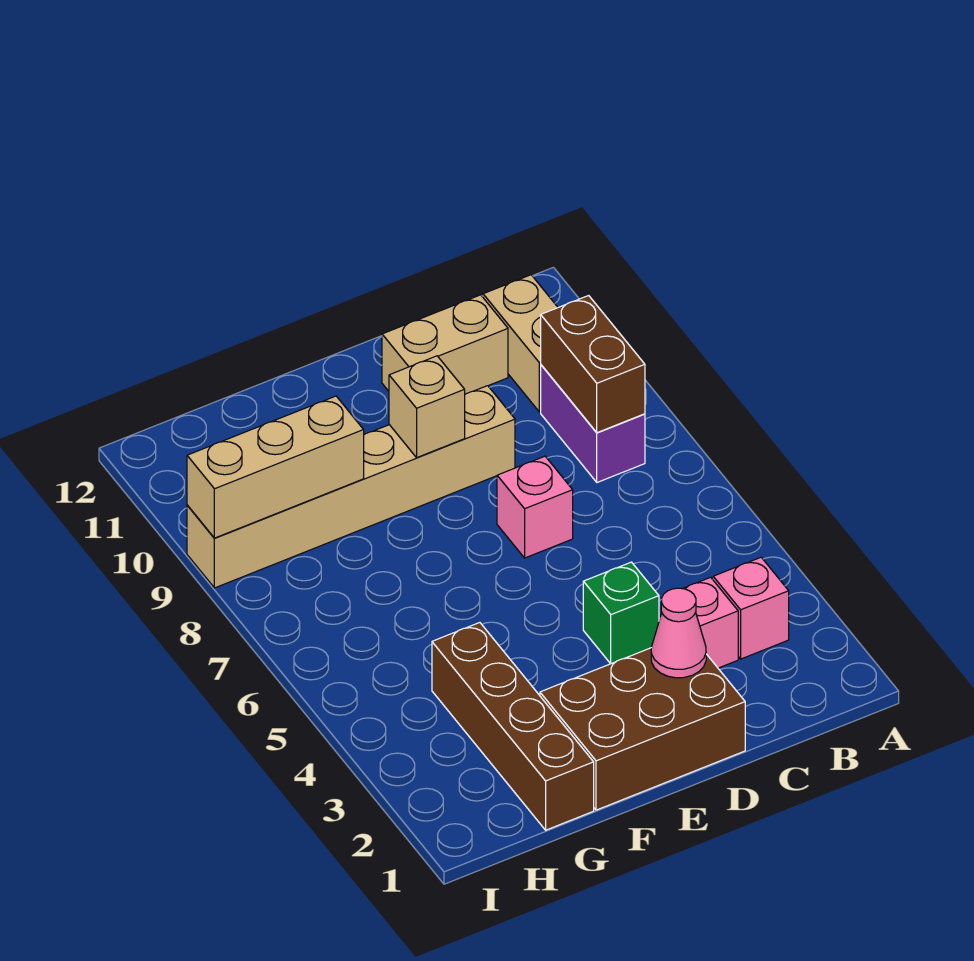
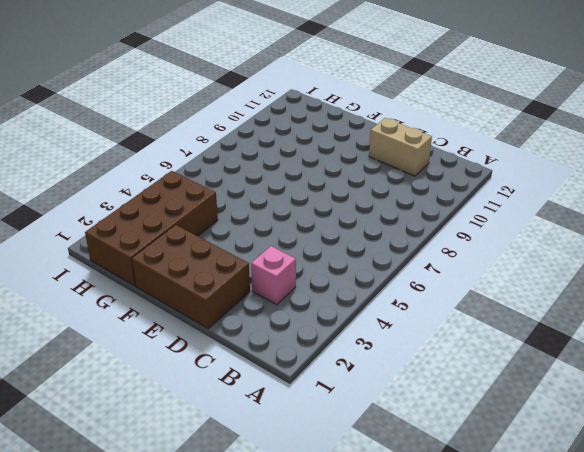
brown brick G1:H4 level 1 -> brown brick G1:G4 level 1
none -> pink brick B3 level 1
none -> purple brick B8:B9 level 1
none -> tan brick B10:B11 level 1

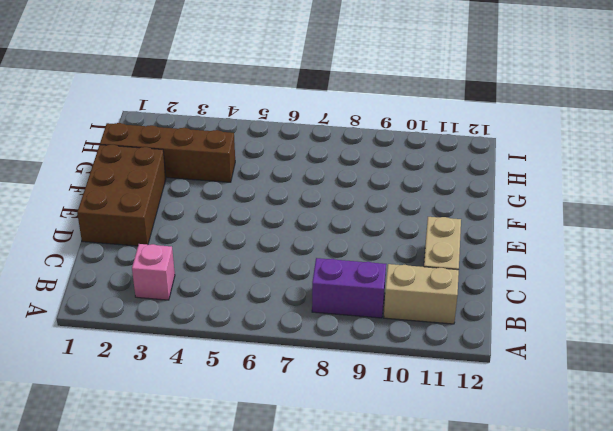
none -> pink brick C3 level 1
none -> green brick D4 level 1
none -> pink brick D7 level 1

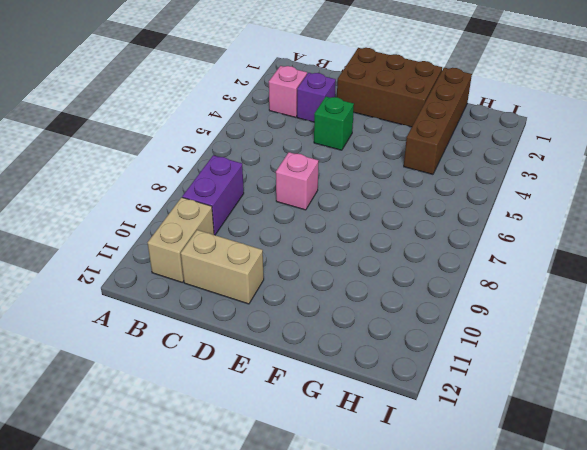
purple brick C3 level 1 -> pink brick C3 level 1
none -> tan brick D9:I9 level 1
none -> brown brick B8:B9 level 2
none -> pink cone D2 level 2

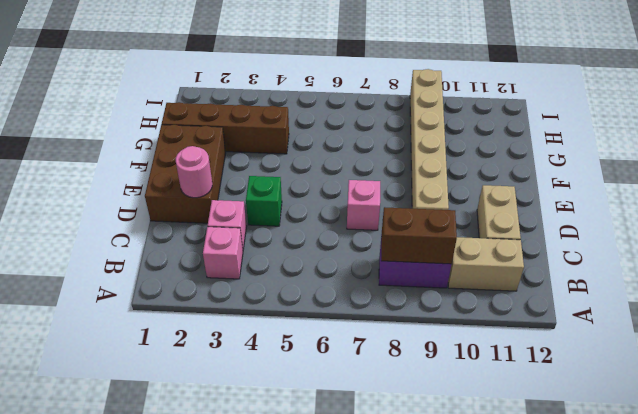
pink round brick D2 level 2 -> pink cone D2 level 2
none -> tan brick E9 level 2
none -> tan brick G9:I9 level 2

